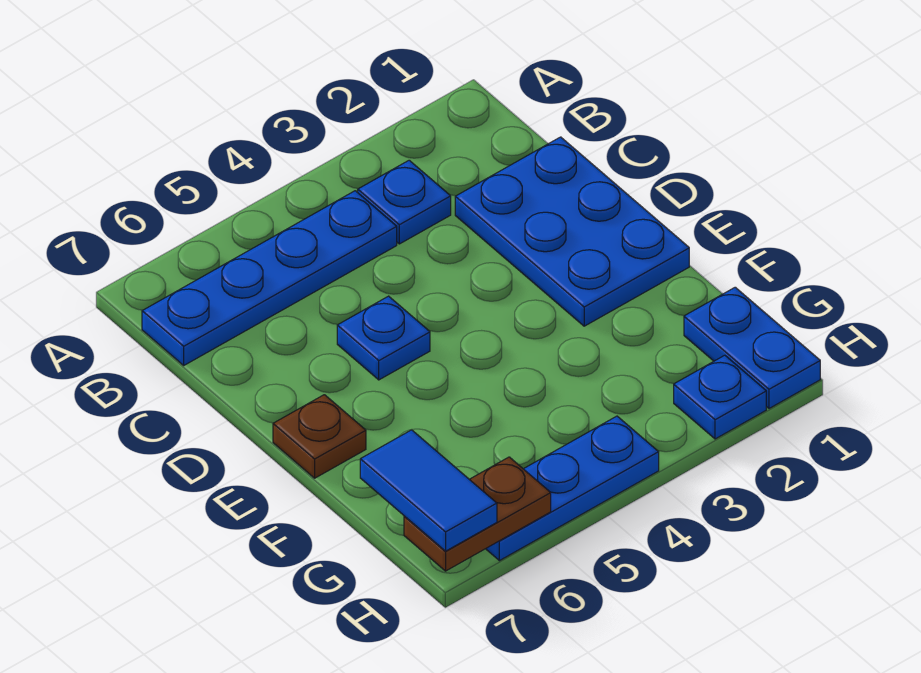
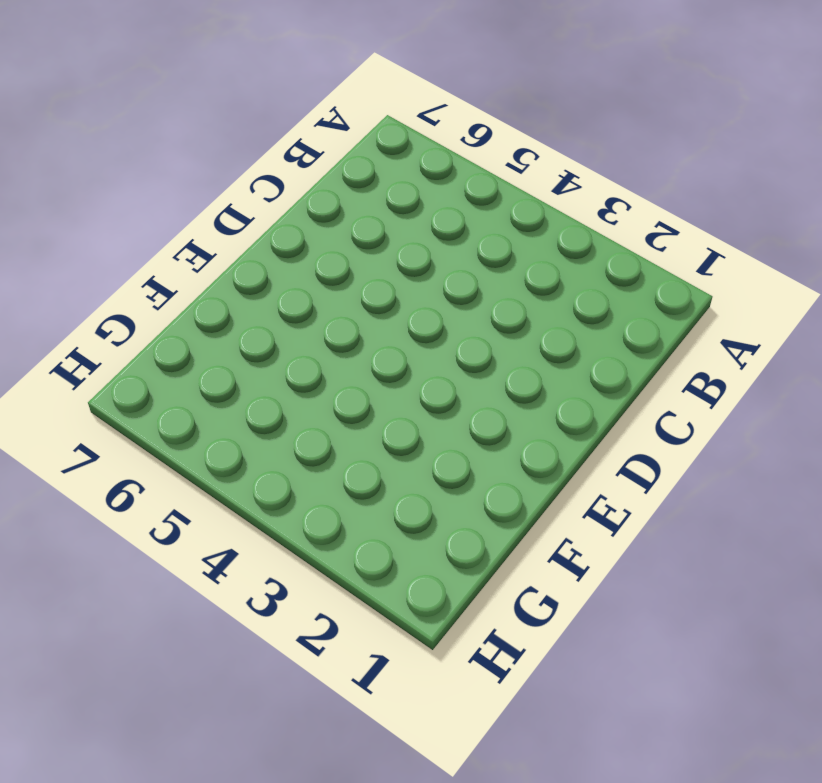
none -> blue plate B3 level 1
none -> blue plate B4:B7 level 1

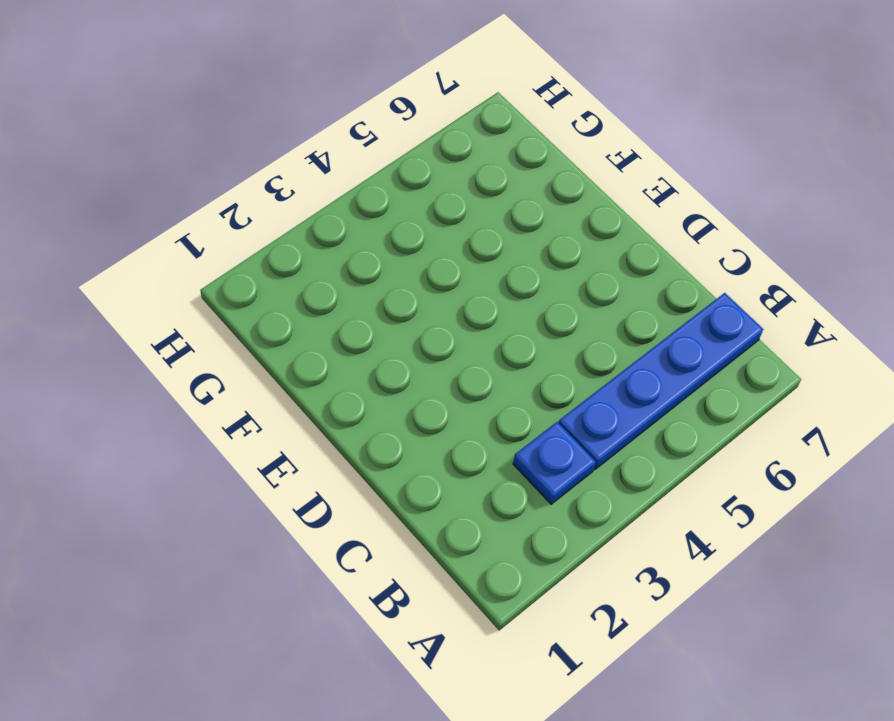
none -> blue plate C1:E2 level 1
none -> blue plate D5 level 1

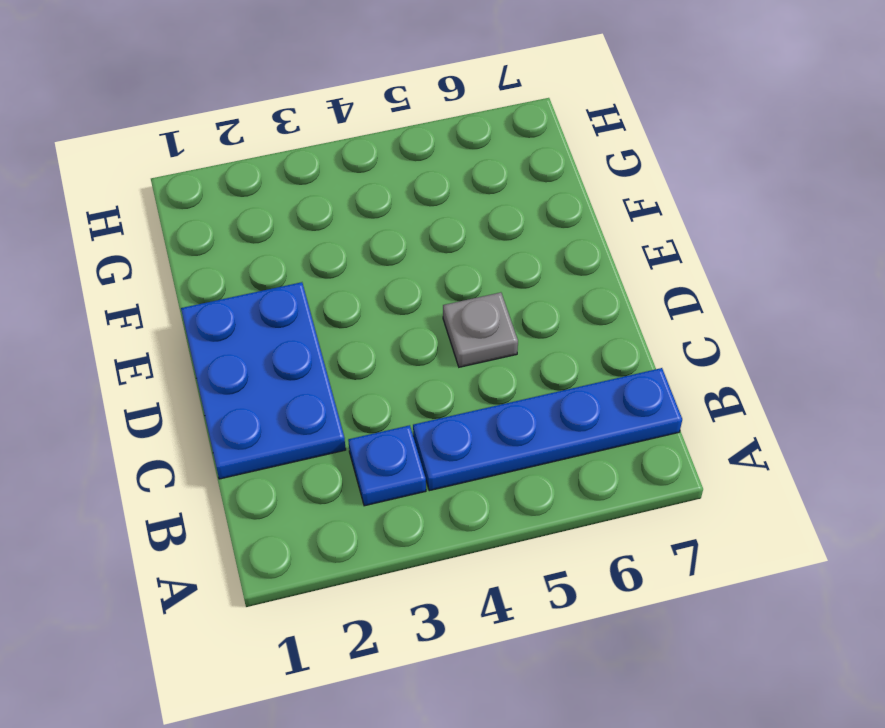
grey plate D5 level 1 -> blue plate D5 level 1
none -> brown plate E7 level 1
none -> blue plate G1:H1 level 1

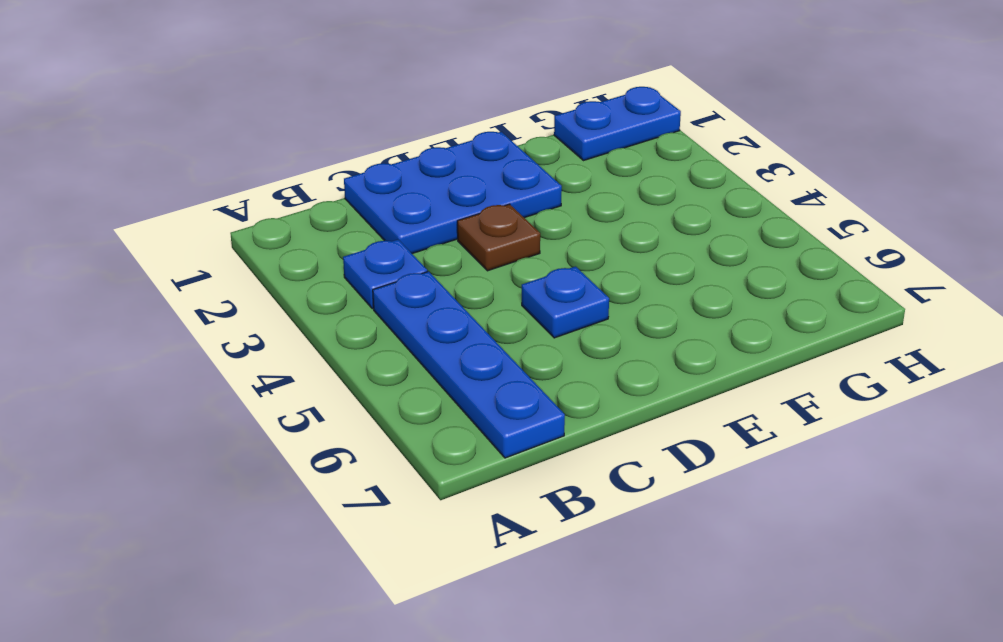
brown plate D3 level 1 -> brown plate E7 level 1
none -> blue plate H2 level 1
none -> blue plate H4:H6 level 1

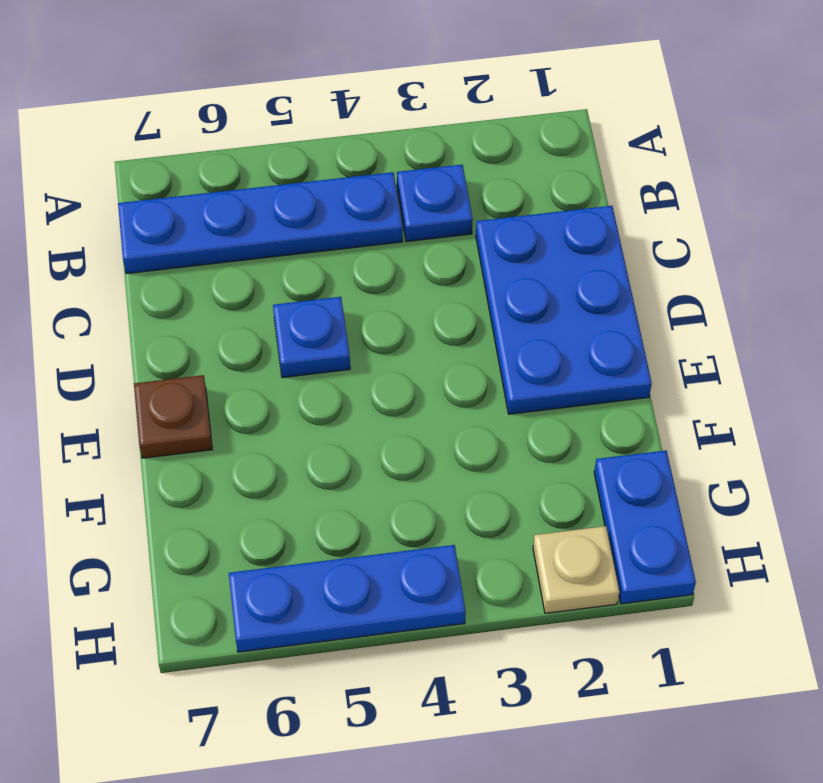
tan plate H2 level 1 -> blue plate H2 level 1
none -> brown plate H6:H7 level 2
none -> blue tile G7:H7 level 3

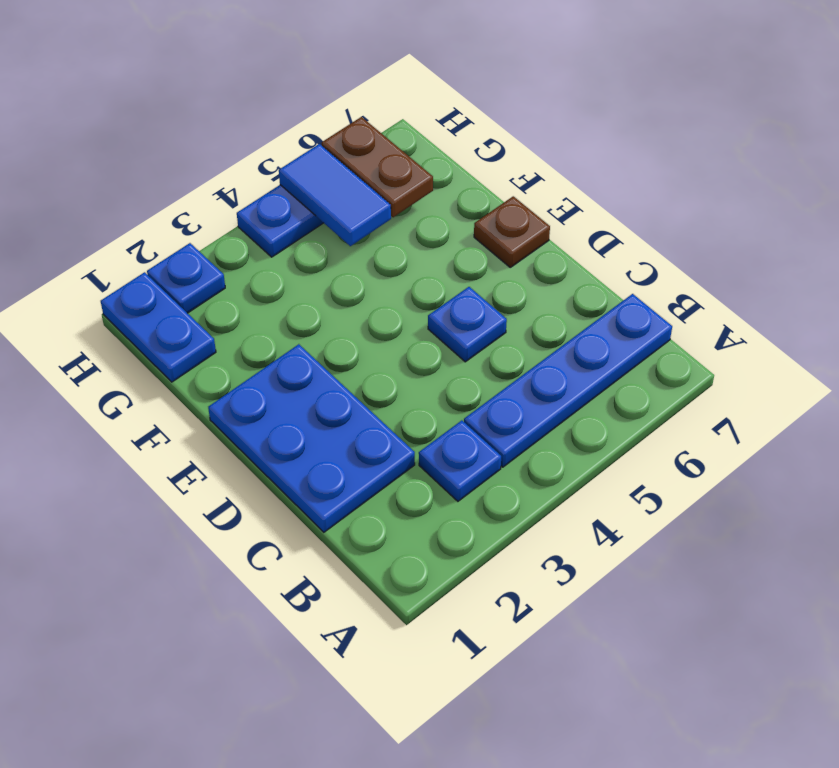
blue tile G5:H5 level 2 -> blue tile G7:H7 level 3
brown plate G6:H6 level 2 -> brown plate H6:H7 level 2

